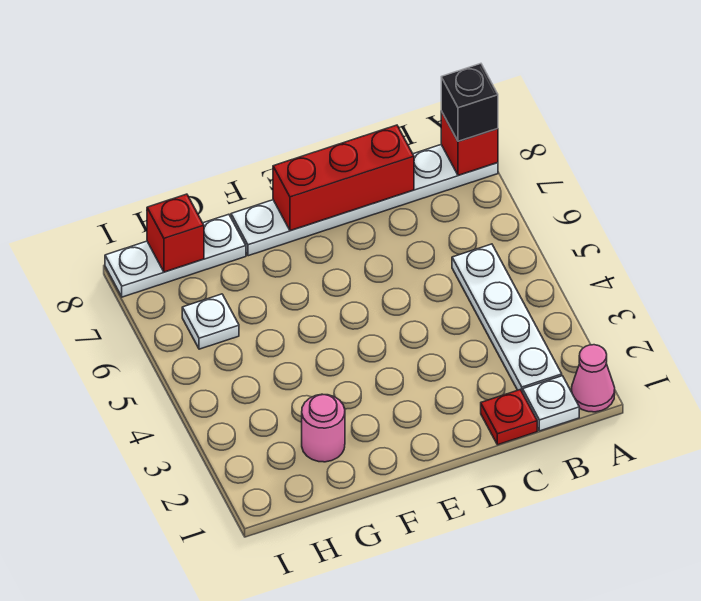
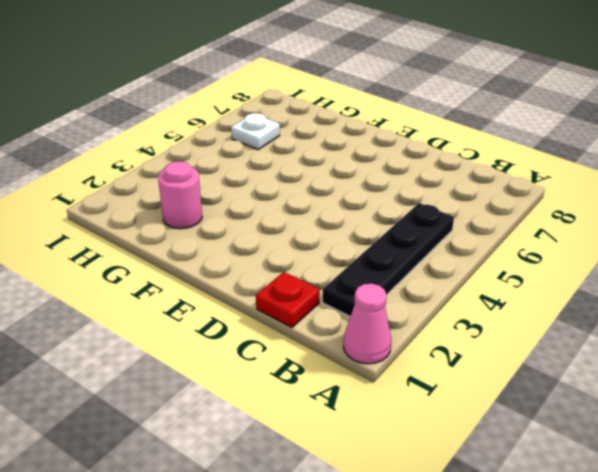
black plate B2:B5 level 1 -> white plate B2:B5 level 1
none -> white plate A8:F8 level 1
none -> white plate B1 level 1
none -> white plate G8:I8 level 1

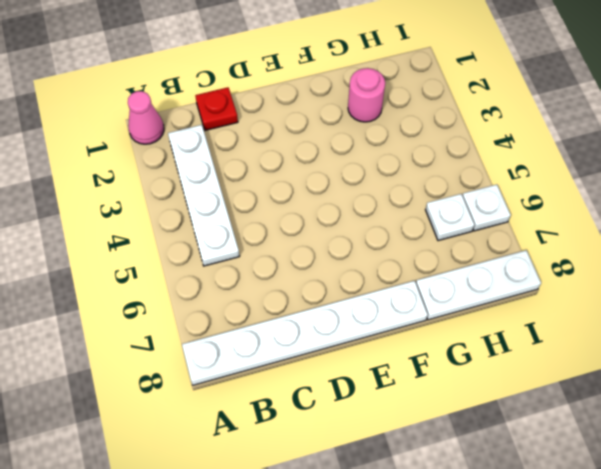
white plate I6 level 1 -> white plate B1 level 1
none -> red brick A8 level 2
none -> red brick C8:E8 level 2
none -> red brick H8 level 2

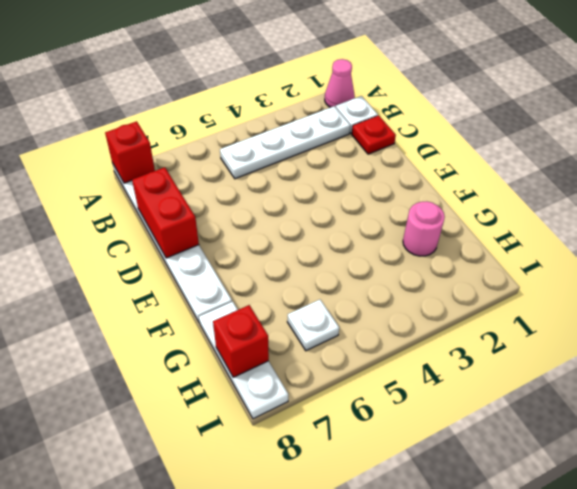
red brick C8:D8 level 2 -> red brick C8:E8 level 2
none -> black brick A8 level 3

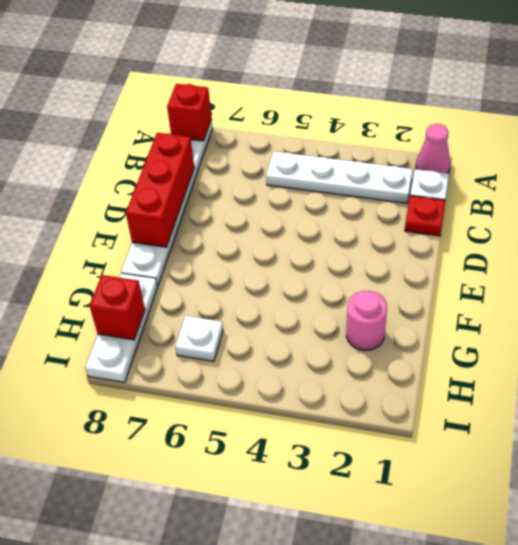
none -> black brick A8 level 3

